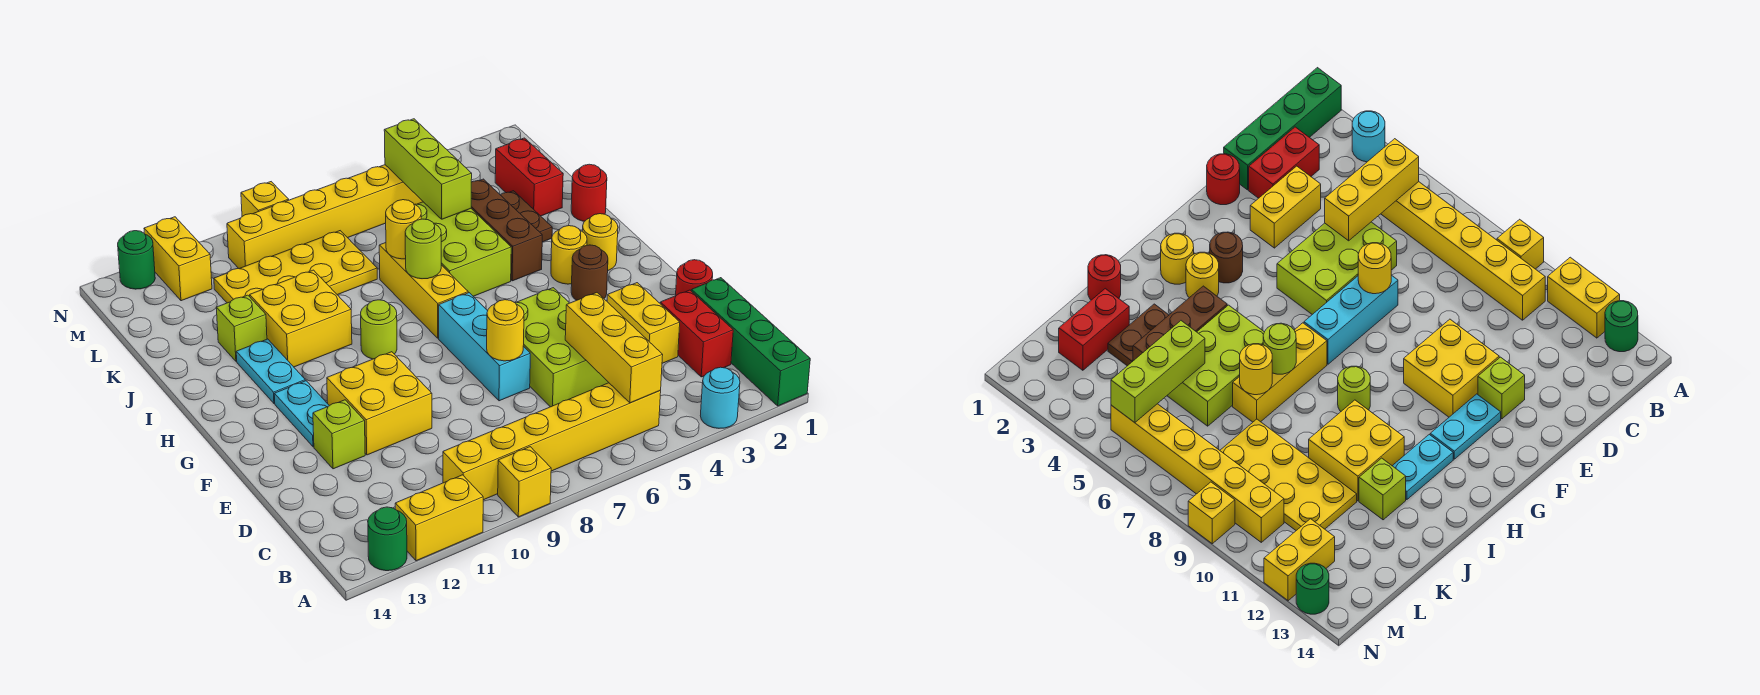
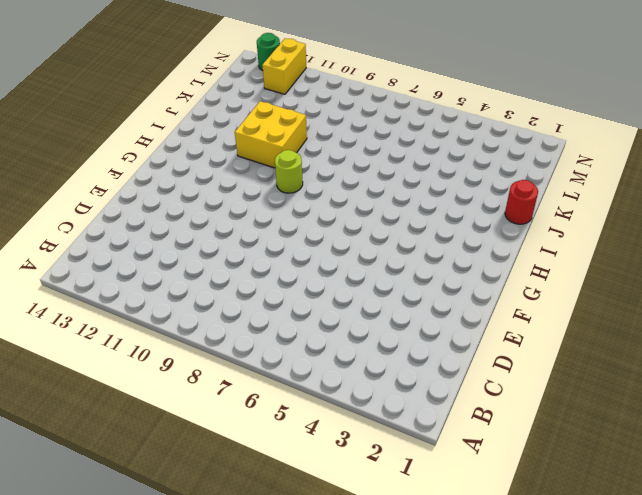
none -> green brick A1:D1 level 1
none -> cyan round brick A3 level 1
none -> yellow brick A9 level 1
none -> yellow brick A11:A12 level 1

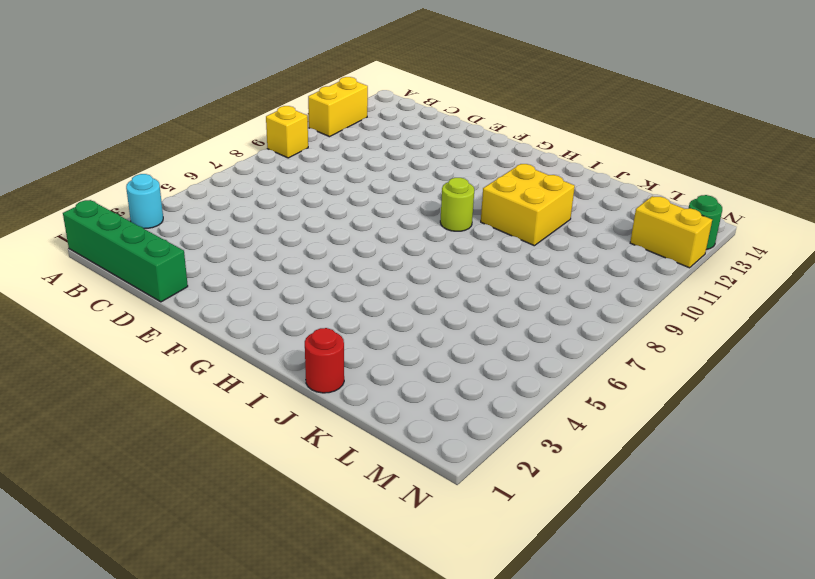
none -> green round brick A13 level 1
none -> yellow brick B5:B10 level 1
none -> red brick C2:D2 level 1
none -> yellow brick D3:E3 level 1

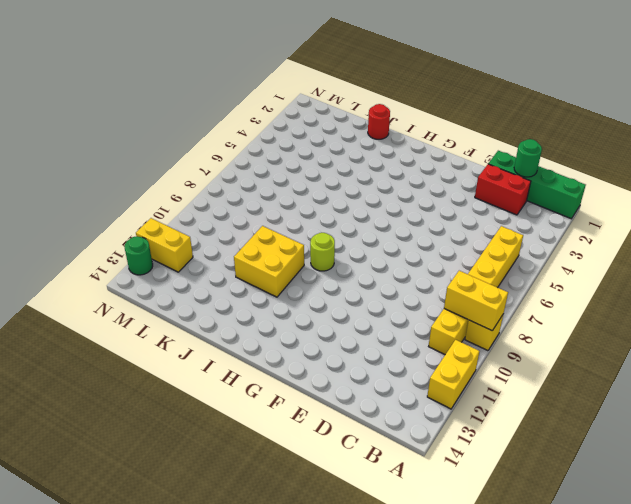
yellow brick A9:B9 level 2 -> yellow brick D3:E3 level 1
green round brick C1 level 2 -> green round brick A13 level 1
none -> cyan round brick A3 level 1
none -> lime brick D5:F6 level 1
none -> red round brick E1 level 1
none -> cyan brick E7:G7 level 1

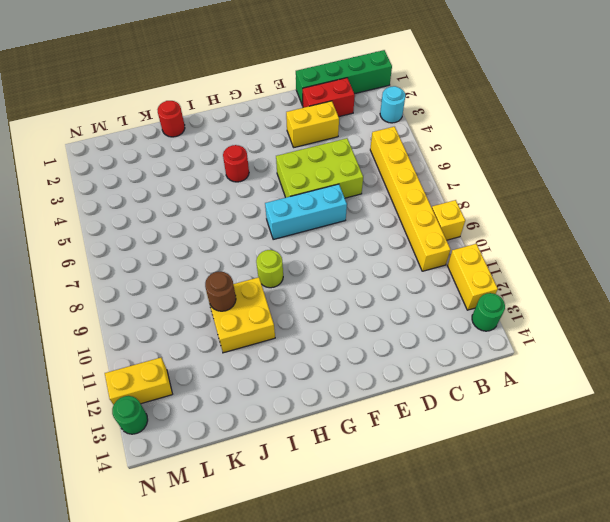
red round brick H4 level 1 -> red round brick E1 level 1
brown round brick J10 level 2 -> brown round brick G3 level 1
none -> yellow brick E10:F11 level 1
none -> lime brick E12 level 1
none -> cyan plate F12:G12 level 1
none -> yellow round brick H2 level 1

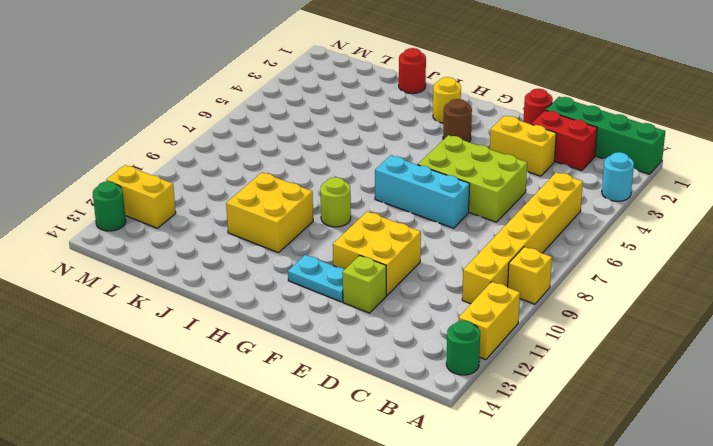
none -> yellow round brick H3 level 1
none -> yellow brick H7:J7 level 1
none -> cyan plate H12:I12 level 1
none -> brown brick I4:K4 level 1

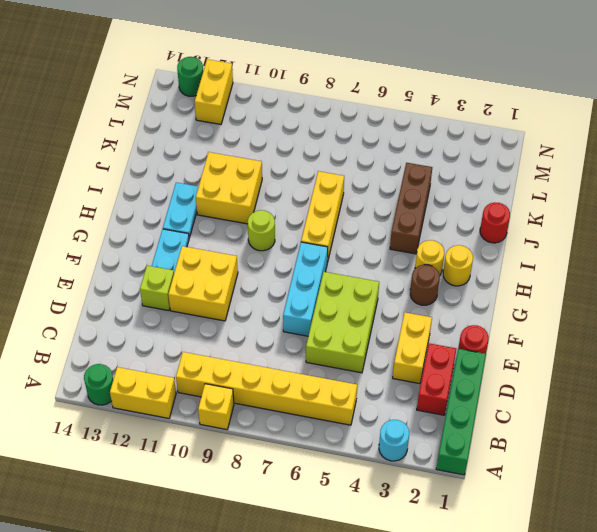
none -> lime brick I5:K6 level 1
none -> brown plate J3:K3 level 1
none -> lime brick J12 level 1
none -> red brick K2:L2 level 1

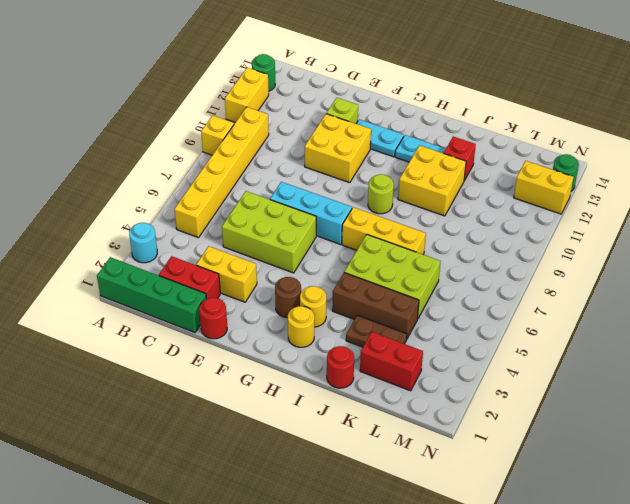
red brick J12 level 1 -> lime brick J12 level 1
none -> yellow plate K8:L11 level 1
none -> yellow brick M5:M10 level 1
none -> yellow brick N9 level 1
none -> yellow brick B5:D5 level 2

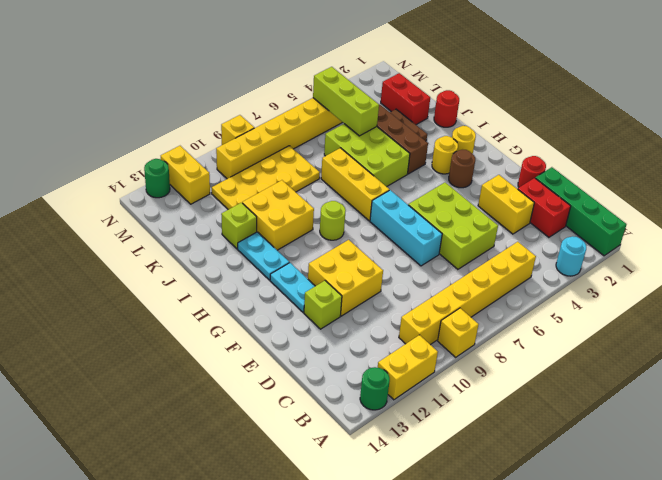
none -> yellow brick B5:D5 level 2
none -> yellow round brick E7 level 2
none -> lime round brick I7 level 2
none -> yellow round brick J7 level 2

